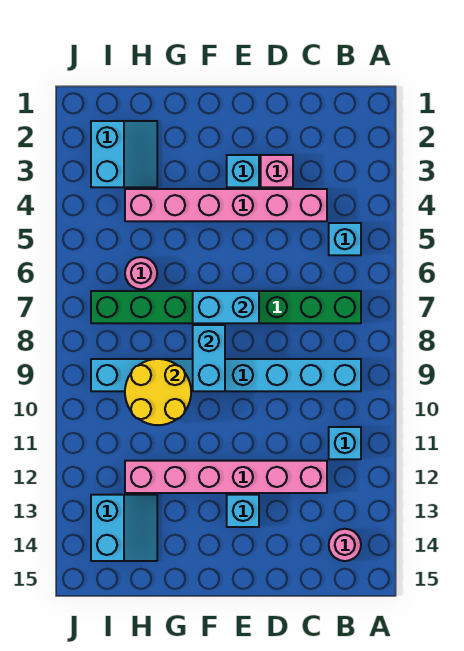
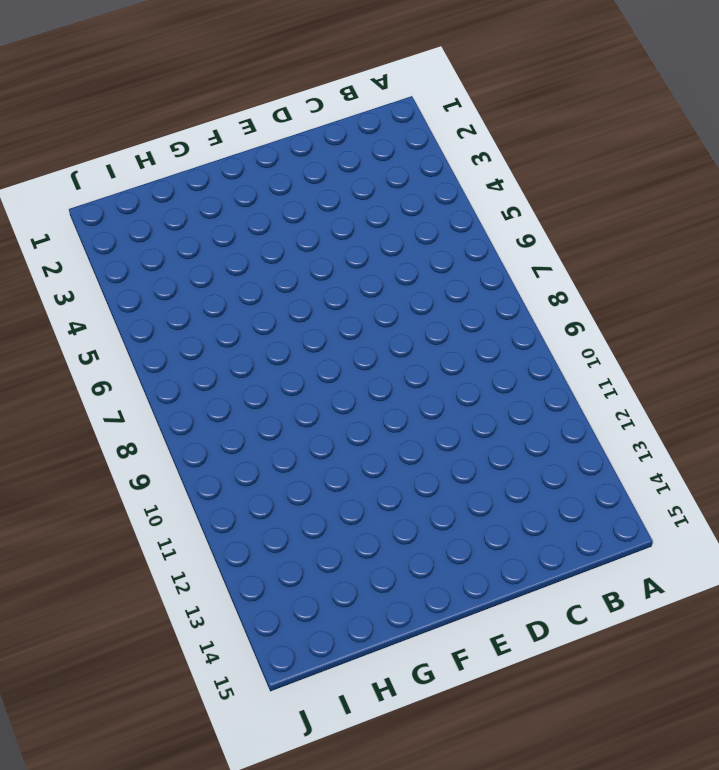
none -> cyan brick B5 level 1
none -> green brick B7:I7 level 1
none -> cyan brick B9:I9 level 1

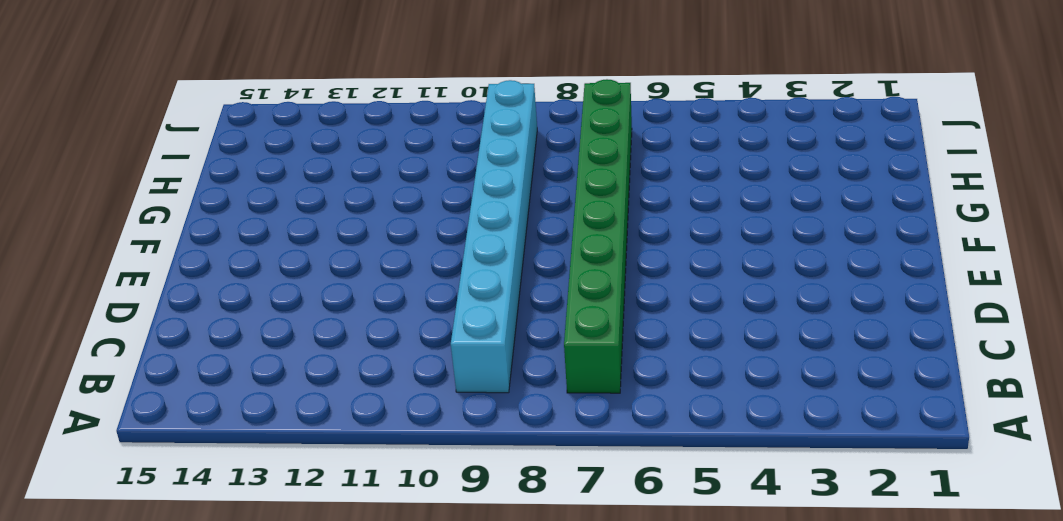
none -> cyan brick B5 level 1
none -> cyan brick B11 level 1
none -> pink round brick B14 level 1

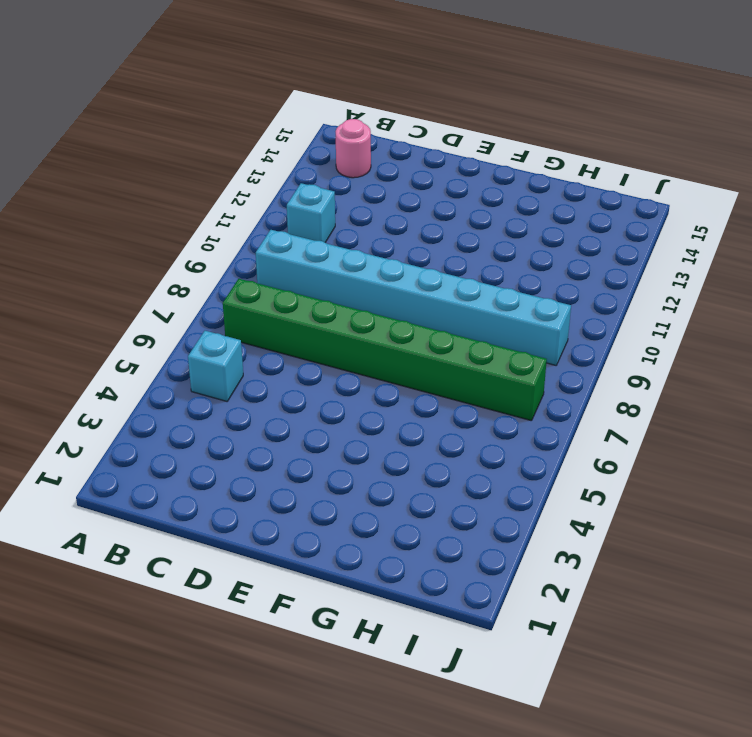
none -> pink brick C4:H4 level 1
none -> pink brick C12:H12 level 1
none -> pink brick D3 level 1

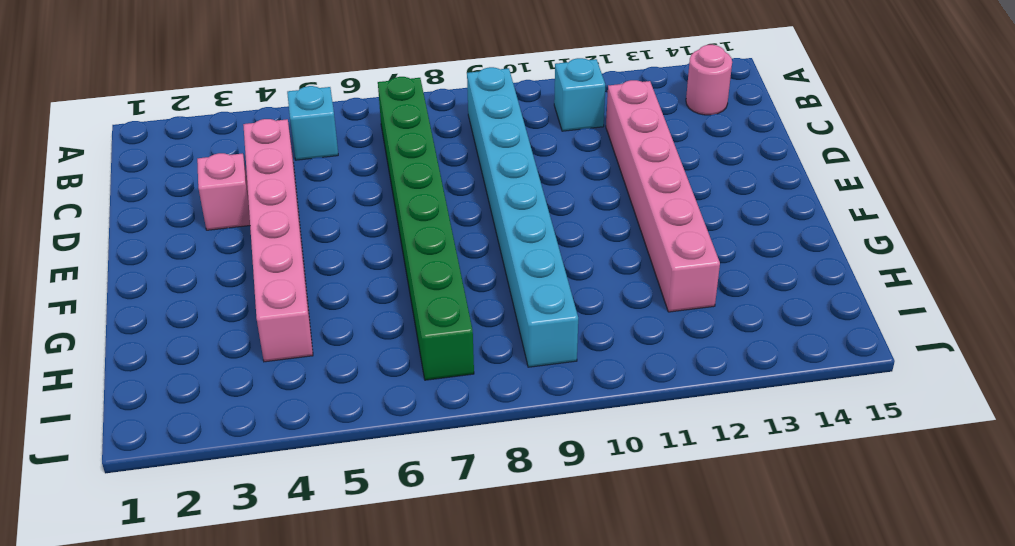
none -> cyan brick E3 level 1
none -> cyan brick E13 level 1
none -> cyan slope H2:I3 level 1 top I

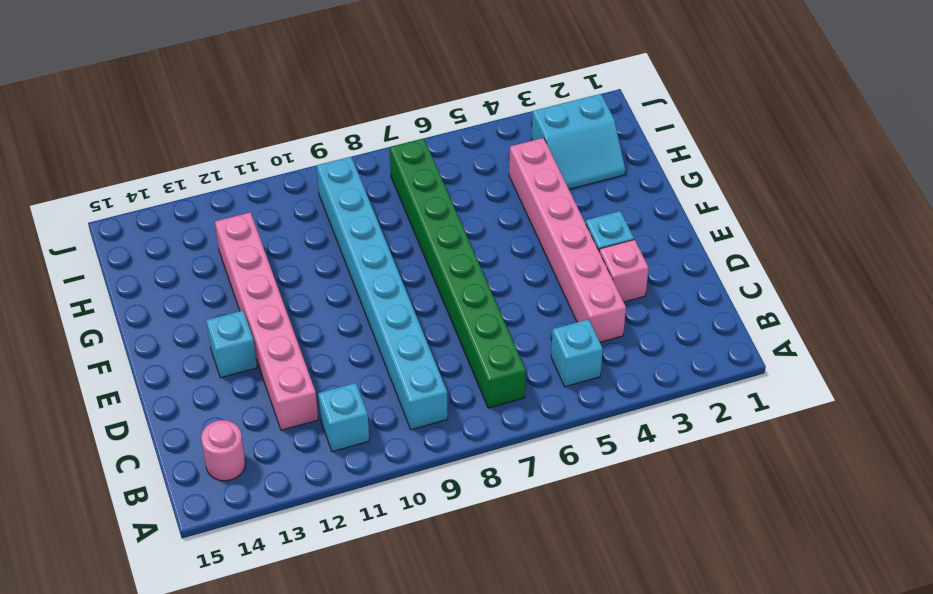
none -> pink round brick H6 level 1
none -> cyan slope H13:I14 level 1 top I
none -> cyan brick E7:F7 level 2

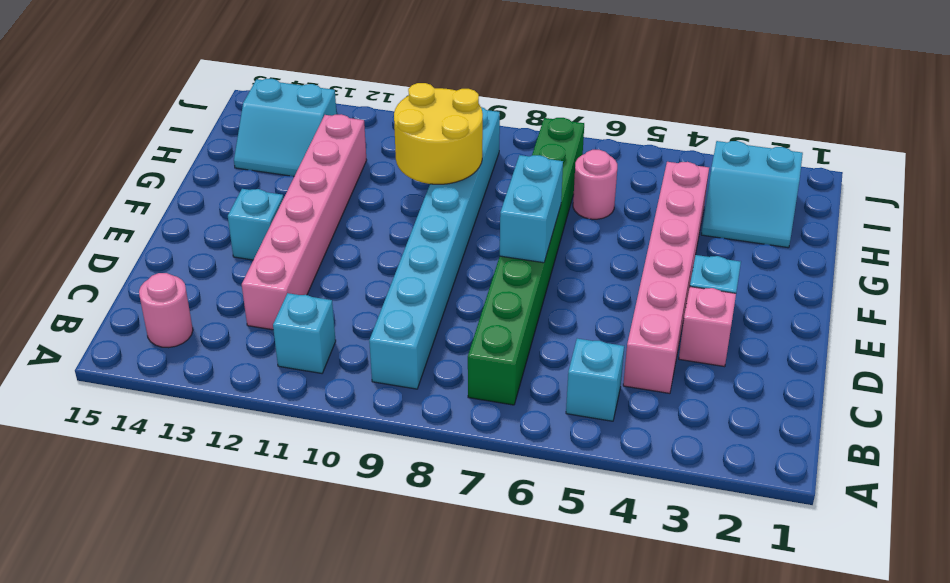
none -> cyan brick F8:F9 level 2

